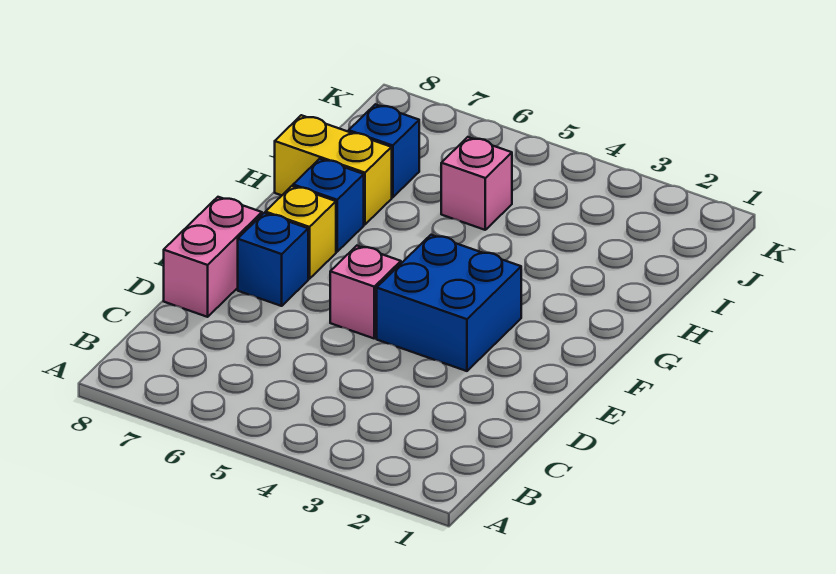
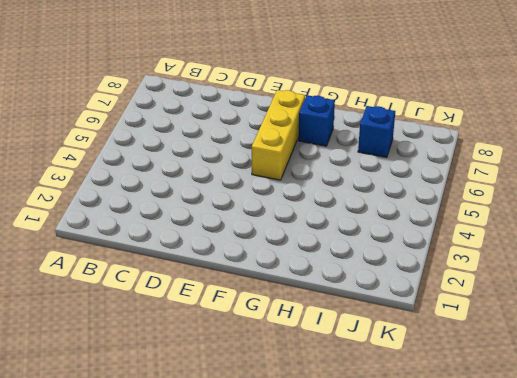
yellow brick F5:F7 level 1 -> yellow brick F7 level 1
none -> pink brick D8:E8 level 1
none -> blue brick E3:F4 level 1

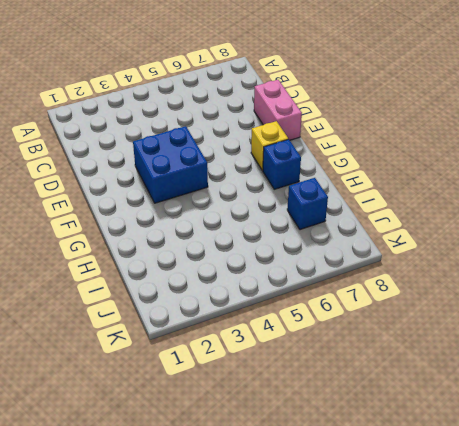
none -> pink brick E5 level 1
none -> blue brick E7 level 1

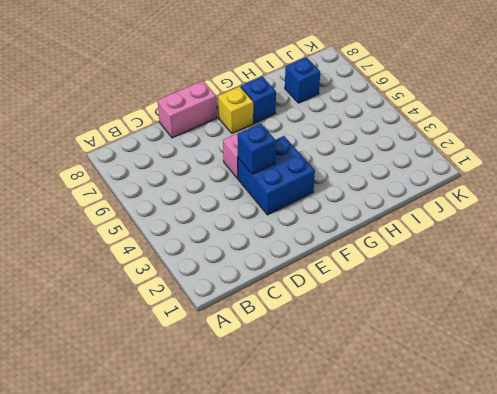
blue brick E4 level 2 -> blue brick E7 level 1
none -> yellow brick H7:H8 level 1
none -> pink brick I5 level 1

